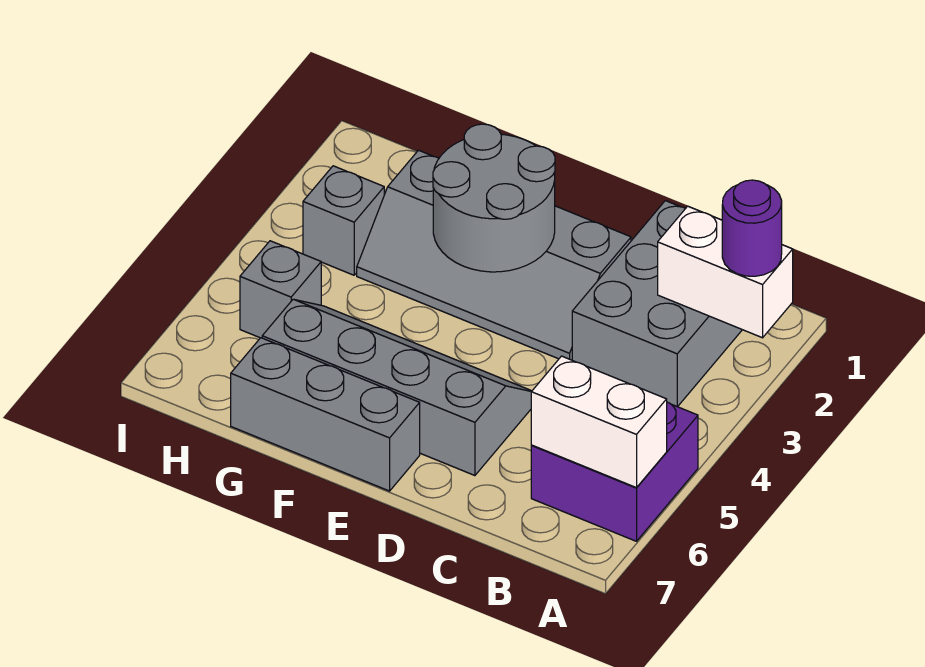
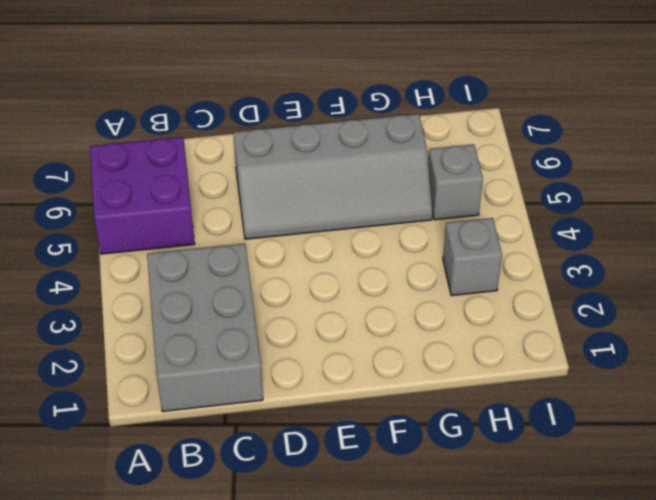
none -> grey slope D2:G3 level 1 top 2
none -> grey brick E7:G7 level 1

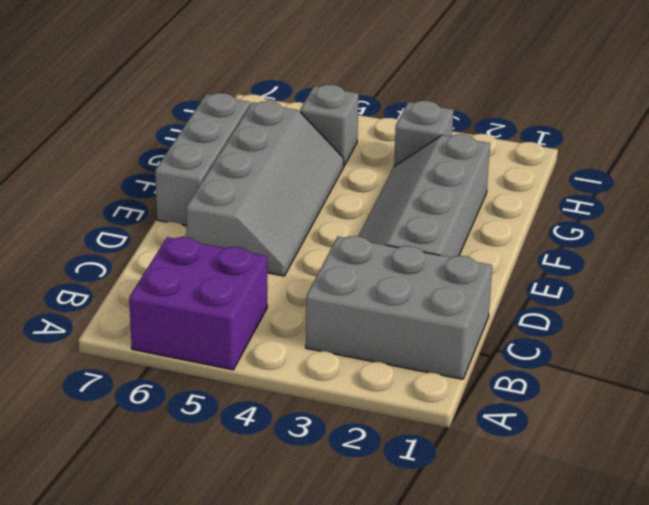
none -> white brick A2:B2 level 2
none -> white brick A6:B6 level 2

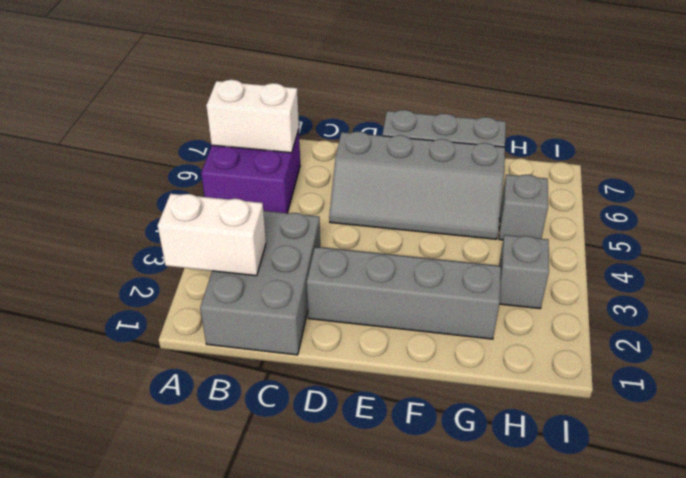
none -> grey round brick E2:F3 level 2
none -> purple round brick A2 level 3

